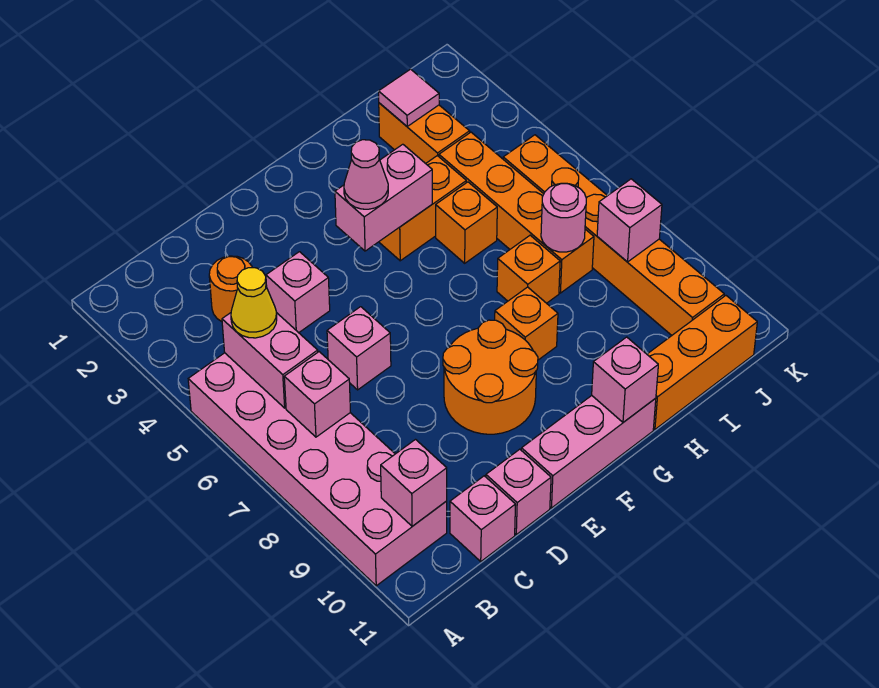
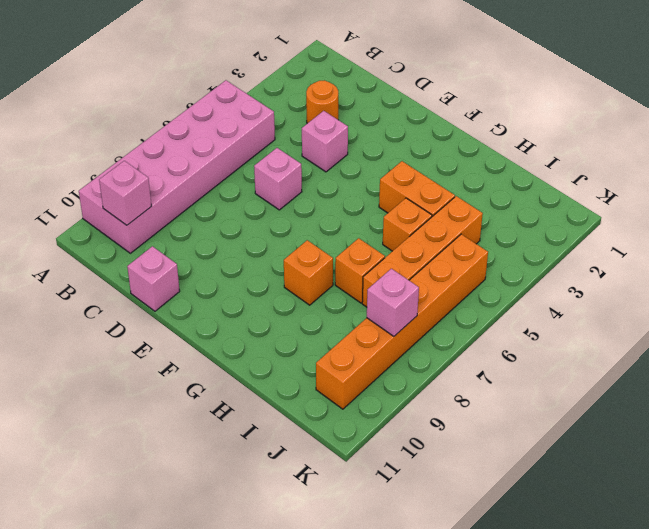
none -> pink brick C11 level 1
none -> orange round brick E8:F9 level 1
none -> pink brick E11:G11 level 1

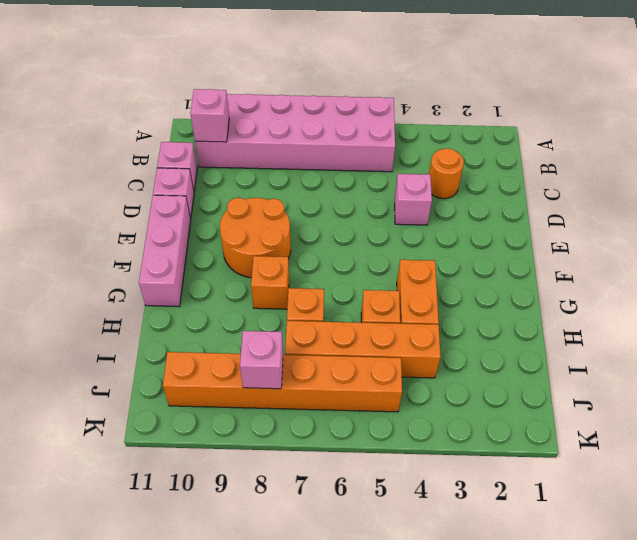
none -> pink brick D6 level 1
none -> orange brick H11:J11 level 1
none -> orange brick I2:I3 level 1

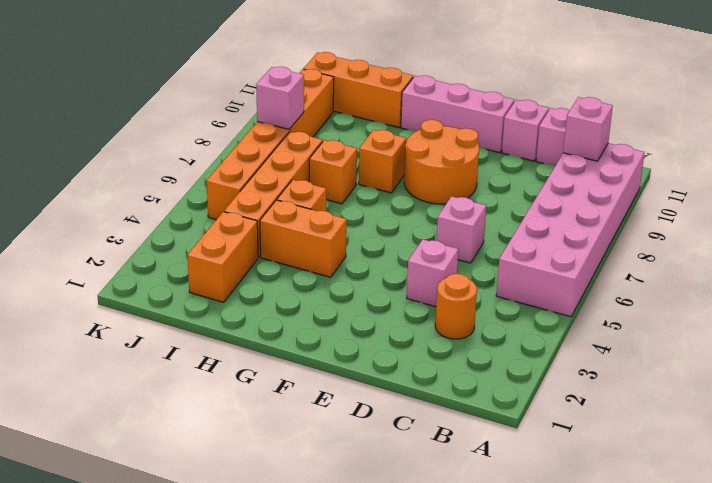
none -> pink brick B5:B6 level 2
none -> pink brick B7 level 2
none -> pink brick F4:G4 level 2

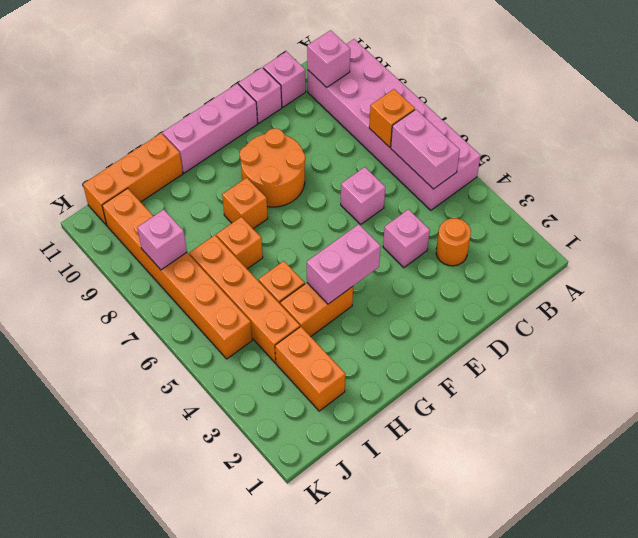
orange brick B7 level 2 -> pink brick B7 level 2
none -> pink brick G11 level 2
none -> pink tile I2 level 2
none -> pink round brick I7 level 2

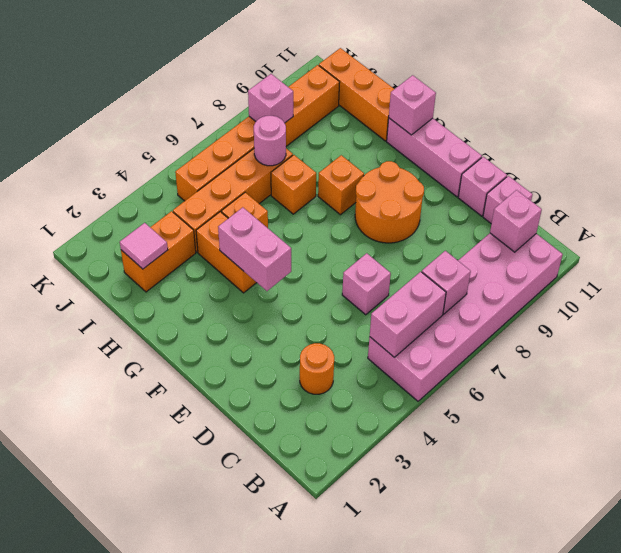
none -> pink brick D4 level 1
none -> yellow cone B5 level 3
none -> pink cone F4 level 3

